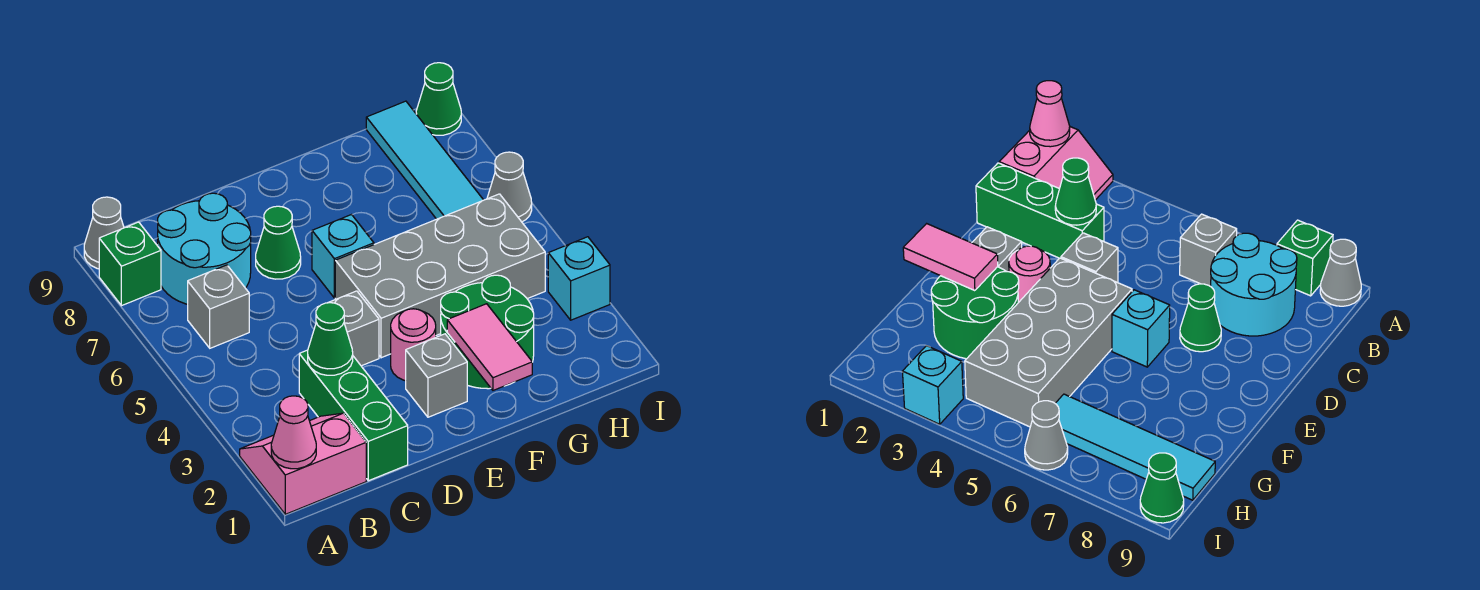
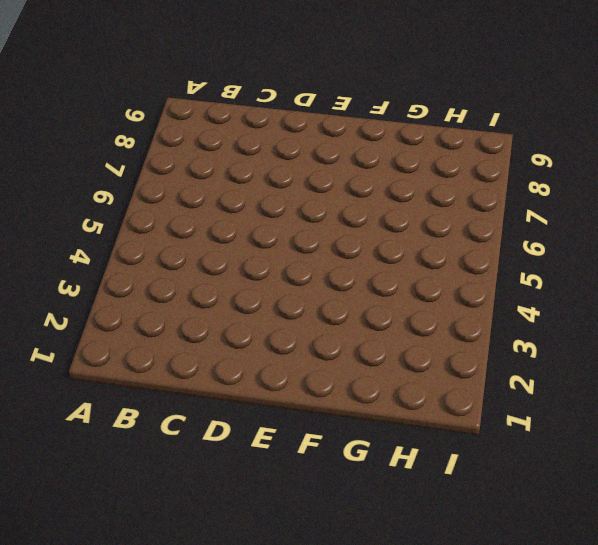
none -> pink slope A1:B2 level 1 top 1
none -> green brick A8 level 1
none -> grey cone A9 level 1

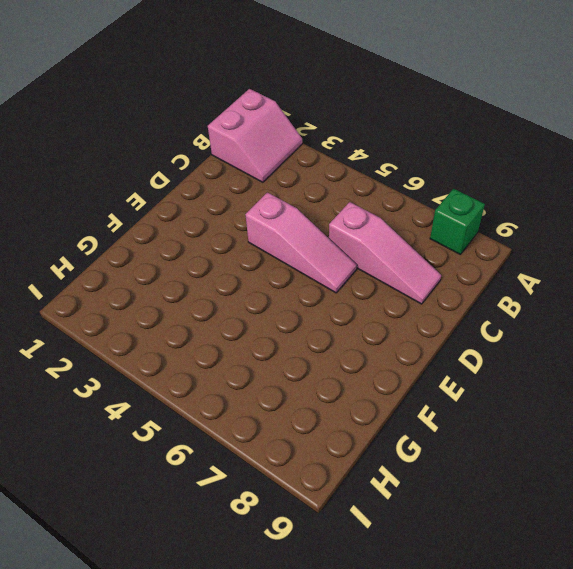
pink slope C6:C8 level 1 top 6 -> cyan round brick B7:C8 level 1
pink slope D4:D6 level 1 top 4 -> grey brick D4 level 1
none -> grey cone A9 level 1
none -> grey brick B6 level 1
none -> green brick C1:C3 level 1

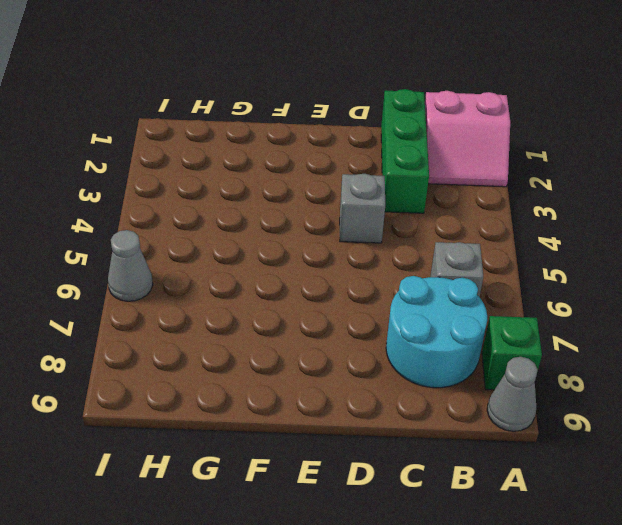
none -> green cone D7 level 1
none -> grey brick E2 level 1
none -> pink round brick E3 level 1

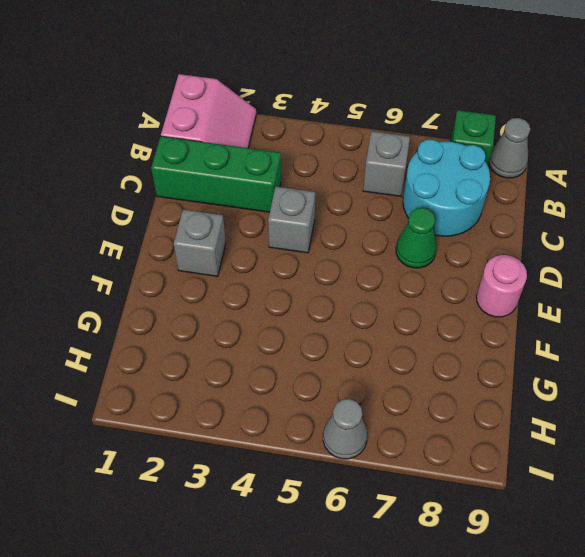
pink round brick E9 level 1 -> pink round brick E3 level 1
none -> grey brick E4:H5 level 1
none -> cyan brick E6 level 1
none -> green round brick F2:G3 level 1

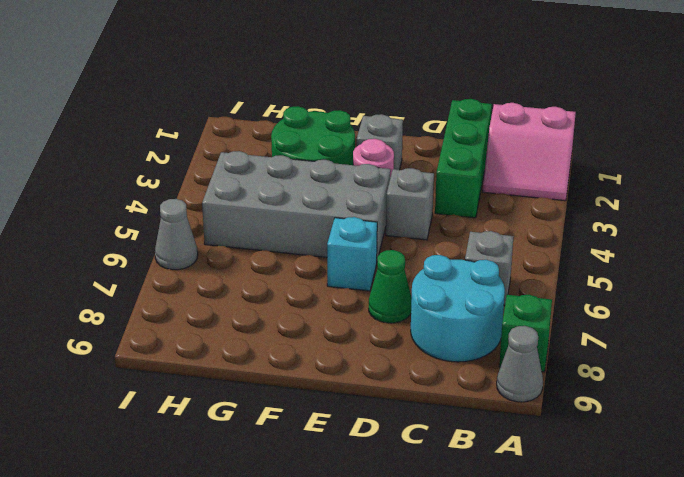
none -> cyan tile H6:H9 level 1
none -> cyan brick I3 level 1
none -> green cone I9 level 1

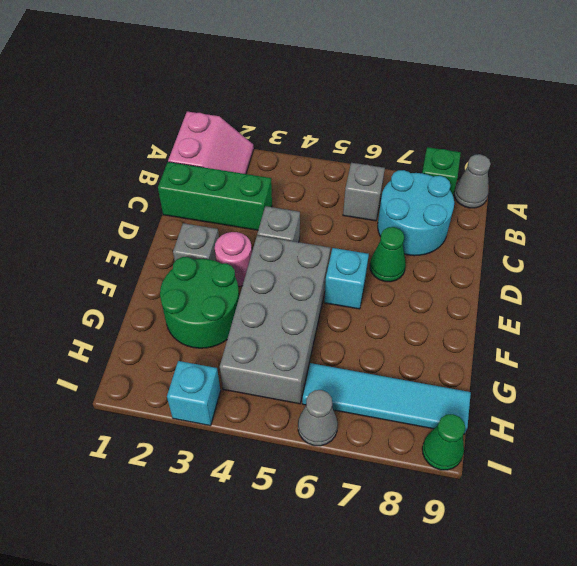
none -> pink cone A1 level 2
none -> green cone C3 level 2
none -> pink tile F1:F2 level 2

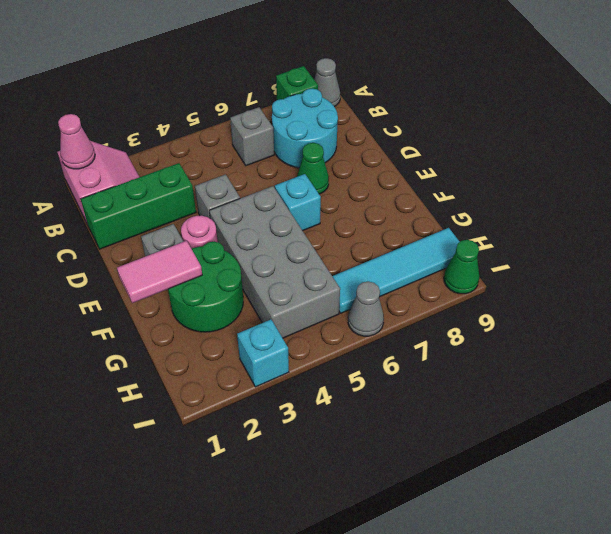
none -> green cone C3 level 2

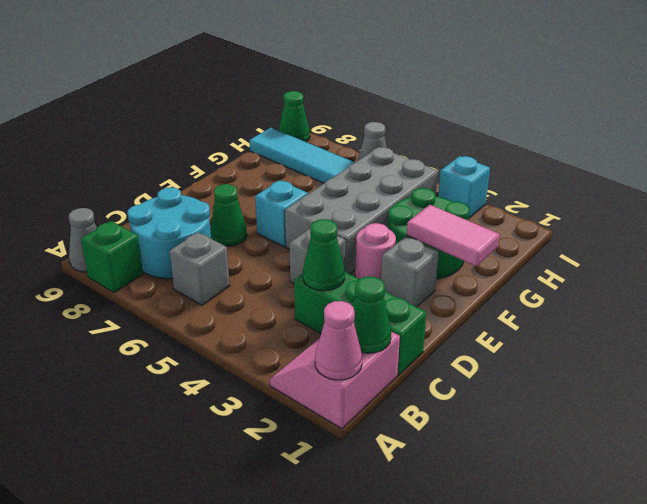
green cone B1 level 2 -> none

